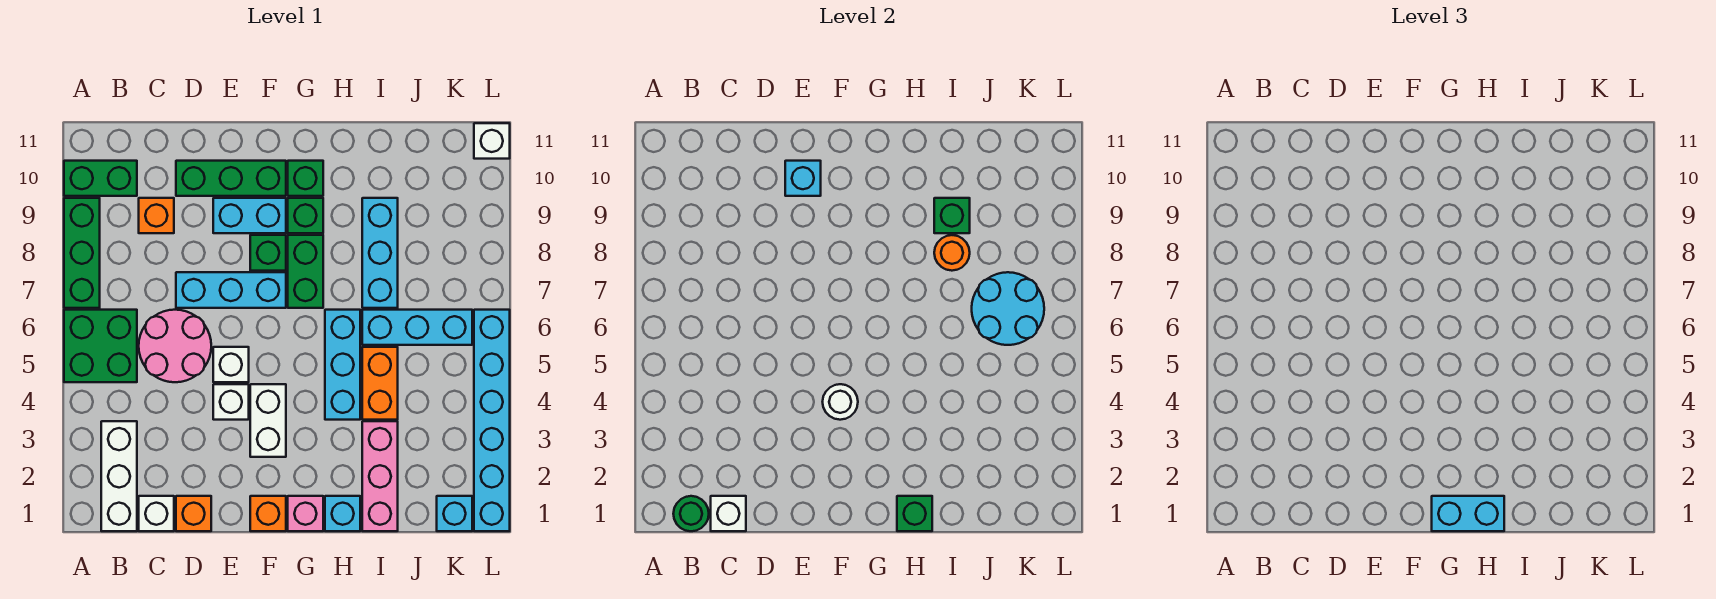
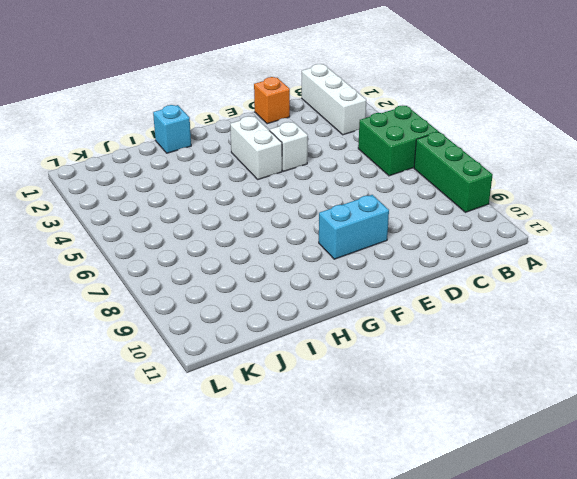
none -> green brick A10:B10 level 1
none -> white brick C1 level 1
none -> pink round brick C5:D6 level 1
none -> orange brick C9 level 1

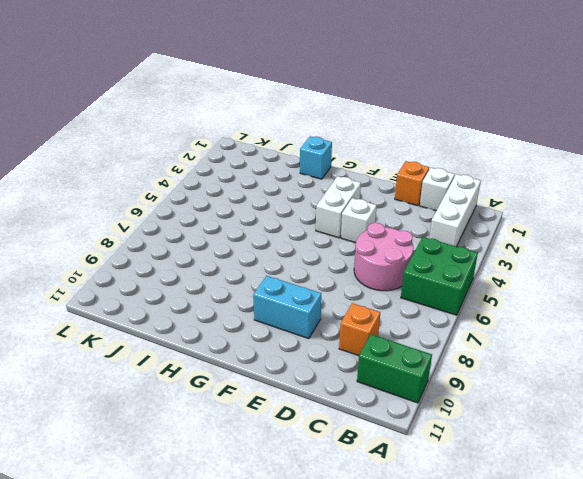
none -> green brick A7:A9 level 1
none -> cyan brick D7:F7 level 1
none -> green brick D10:F10 level 1
none -> white brick E5 level 1

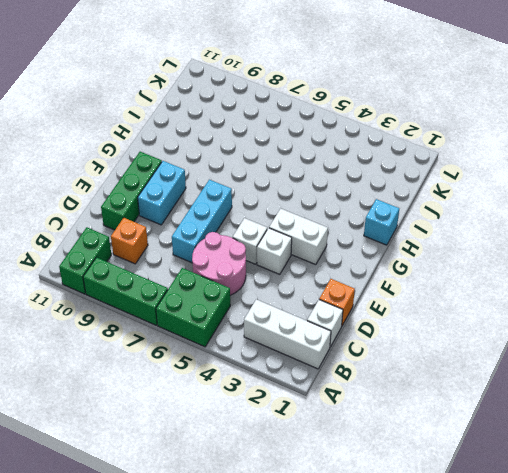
none -> orange brick F1 level 1
none -> green brick F8 level 1
none -> pink brick G1 level 1
none -> green brick G7:G8 level 1

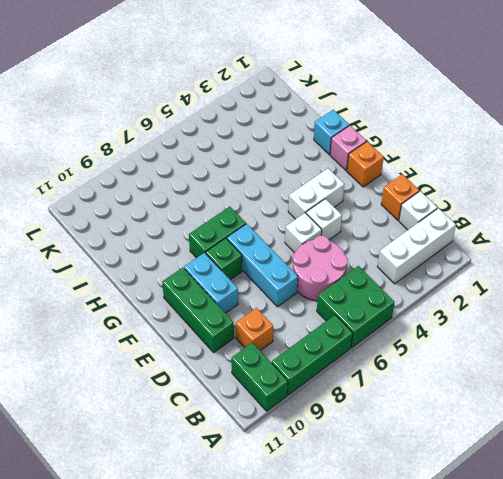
none -> green brick G9 level 1
none -> green brick G10 level 1
none -> cyan brick H4:H6 level 1
none -> pink brick I1:I3 level 1

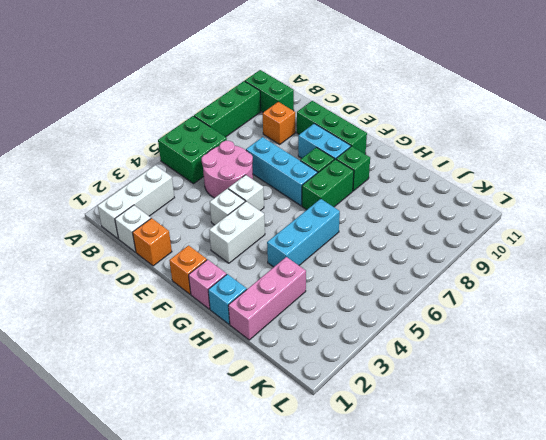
none -> green brick G10 level 1
none -> orange brick I4:I5 level 1
none -> cyan brick I6:K6 level 1
none -> cyan brick I7:I9 level 1

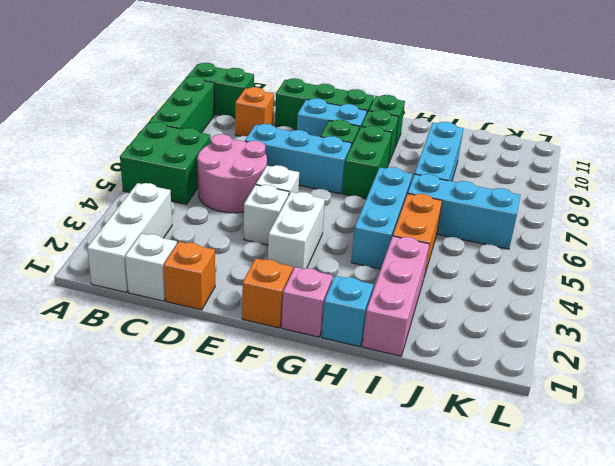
none -> cyan brick K1 level 1
none -> cyan brick L1:L6 level 1
none -> white brick L11 level 1
none -> green round brick B1 level 2

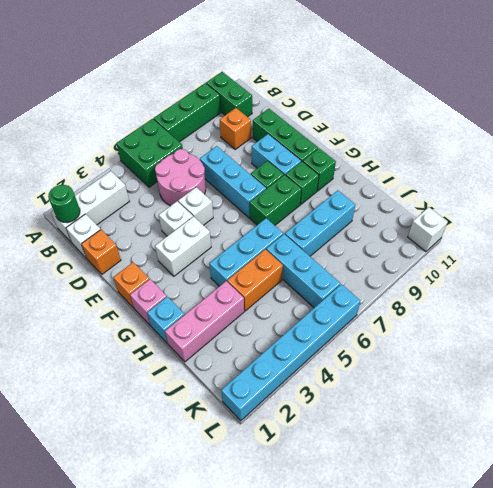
none -> cyan brick K1 level 1
none -> white brick C1 level 2
none -> cyan brick E10 level 2
none -> white round brick F4 level 2

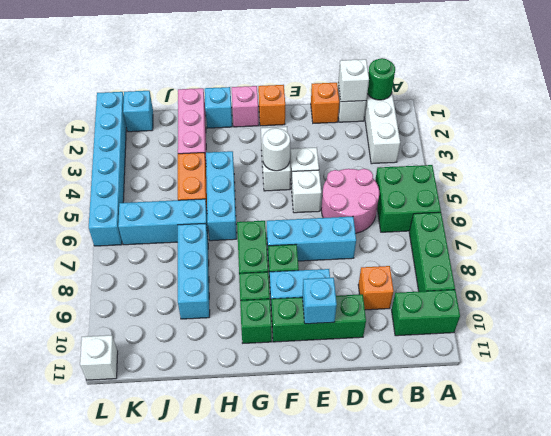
none -> green brick H1 level 2
none -> orange round brick I8 level 2
none -> green brick I9 level 2
none -> cyan round brick J6:K7 level 2

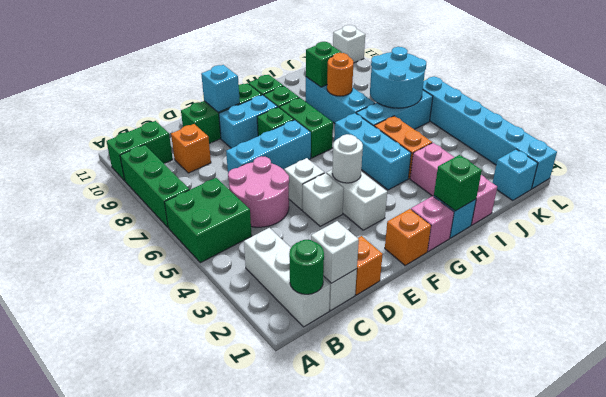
none -> cyan brick G1:H1 level 3

